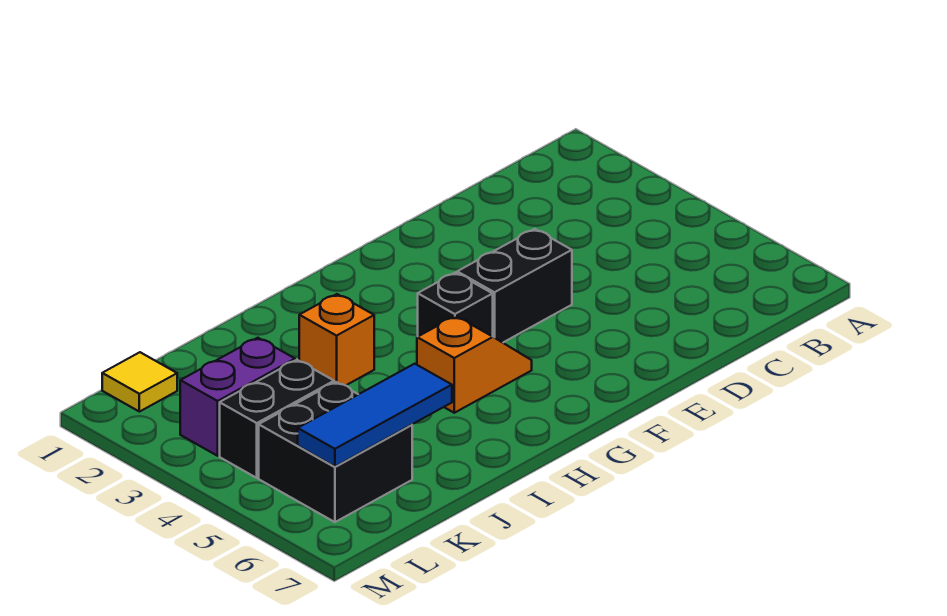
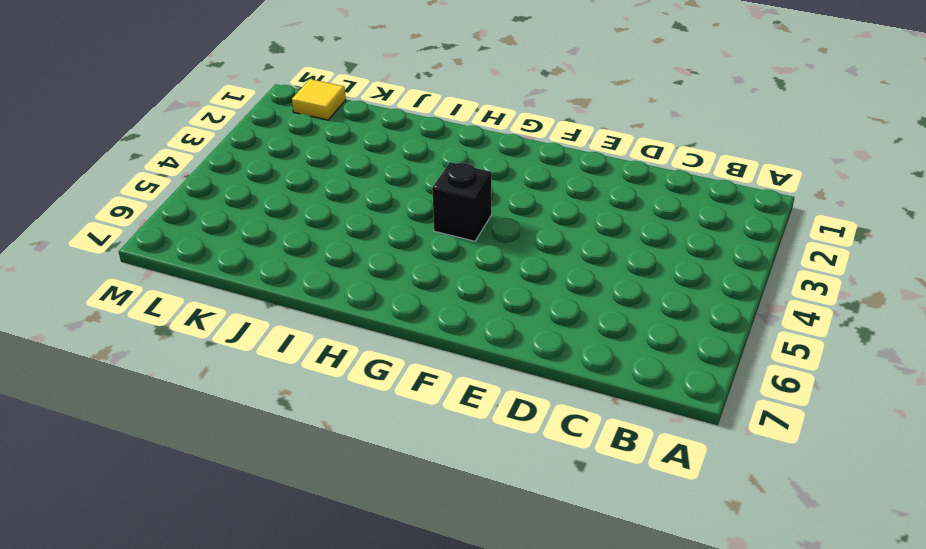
none -> black brick E4:F4 level 1
none -> orange slope G5:H5 level 1 top H

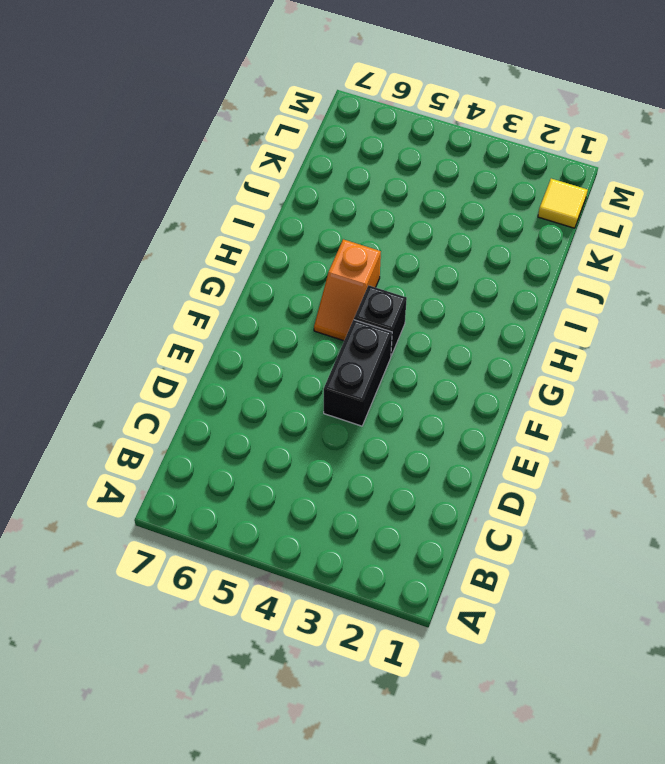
none -> orange brick I3 level 1
none -> purple brick K3:L3 level 1

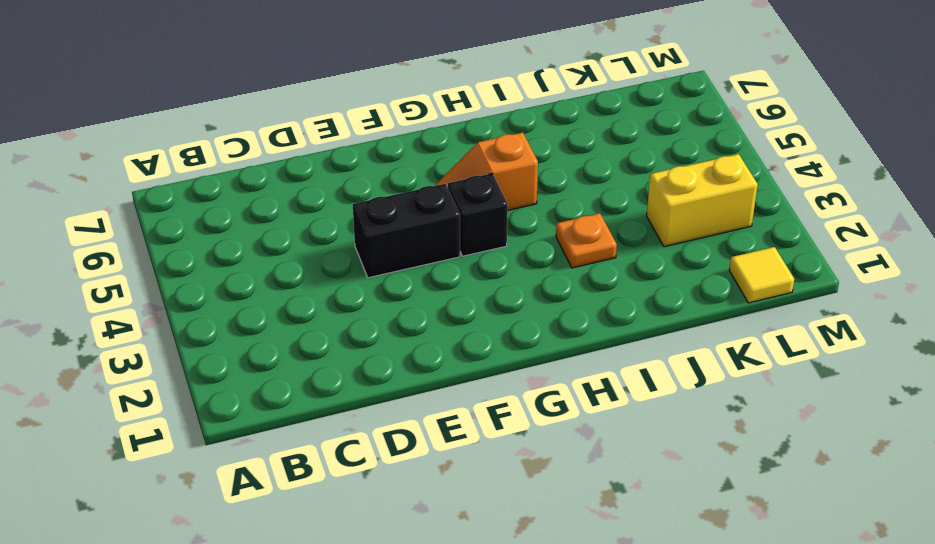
orange plate I3 level 1 -> orange brick I3 level 1
yellow brick K3:L3 level 1 -> purple brick K3:L3 level 1
none -> black brick K4:L4 level 1
none -> black brick K5:L6 level 1

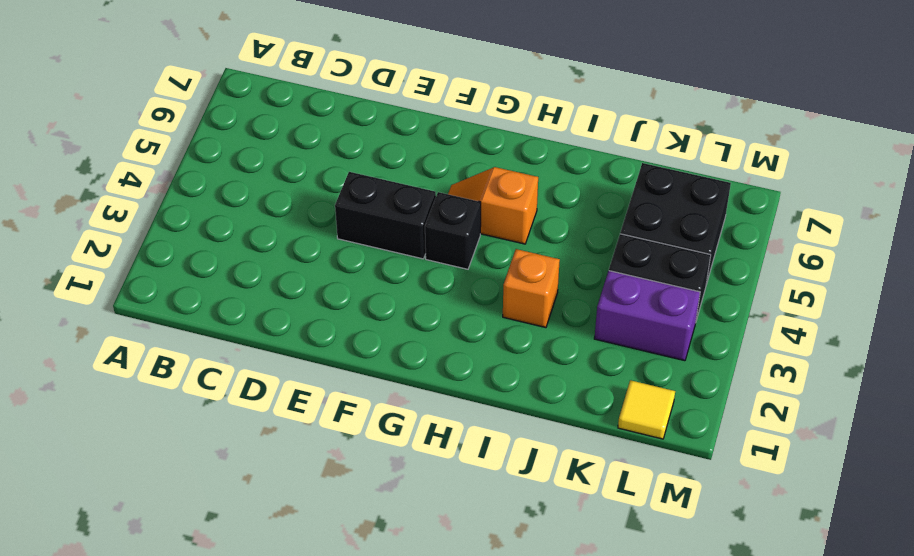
none -> blue tile J6:L6 level 2

